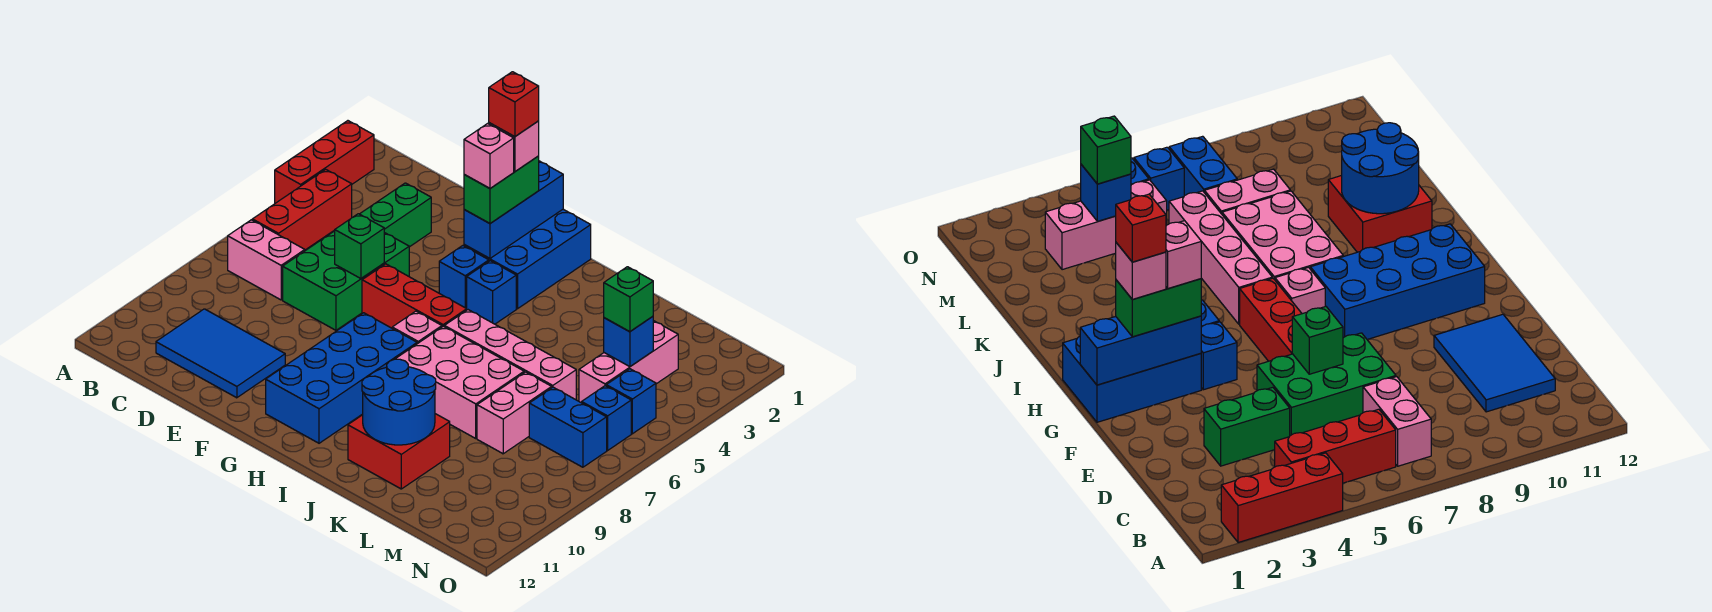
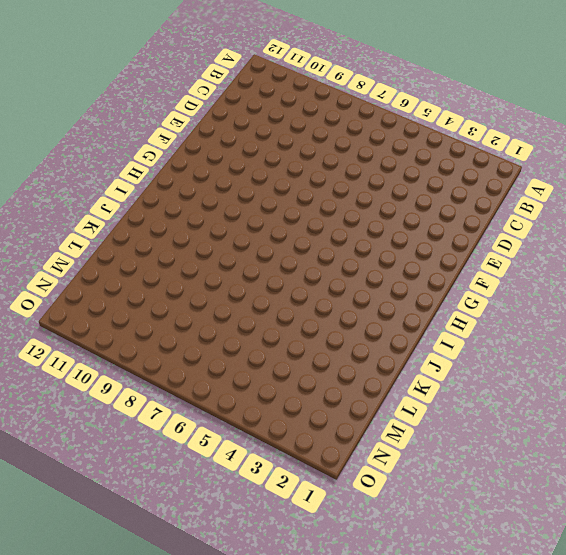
none -> red brick A2:A4 level 1
none -> red brick B4:B6 level 1
none -> pink brick B7:C7 level 1

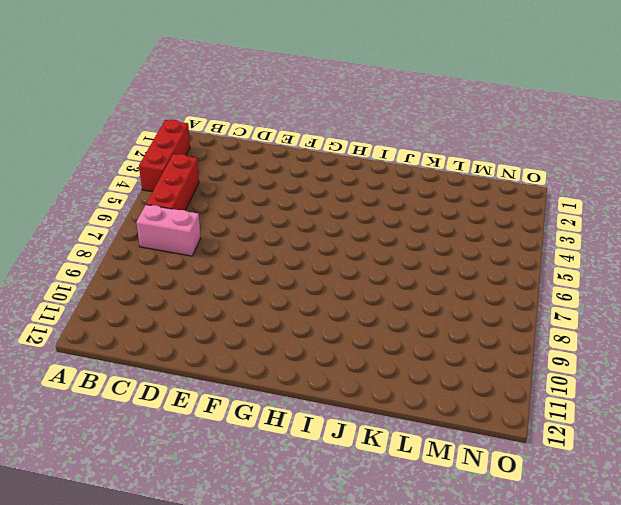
none -> blue tile C10:E11 level 1
none -> green brick D3:D4 level 1
none -> green brick D5:E7 level 1

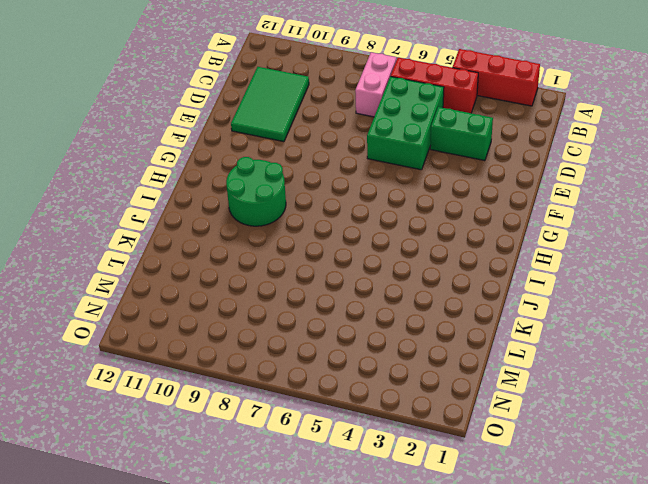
green brick C5:E6 level 1 -> green brick D5:E7 level 1
green tile C10:E11 level 1 -> blue tile C10:E11 level 1
green round brick H9:I10 level 1 -> blue brick G8:H11 level 1
none -> red brick F6:H6 level 1
none -> blue brick G1:H3 level 1
none -> blue brick G4 level 1

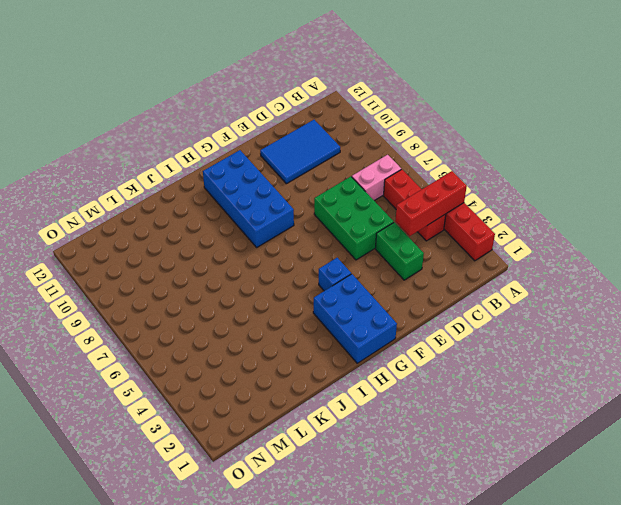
red brick A4:C4 level 2 -> red brick F6:H6 level 1
none -> blue brick H4 level 1
none -> pink brick H7 level 1
none -> pink brick I6:L6 level 1

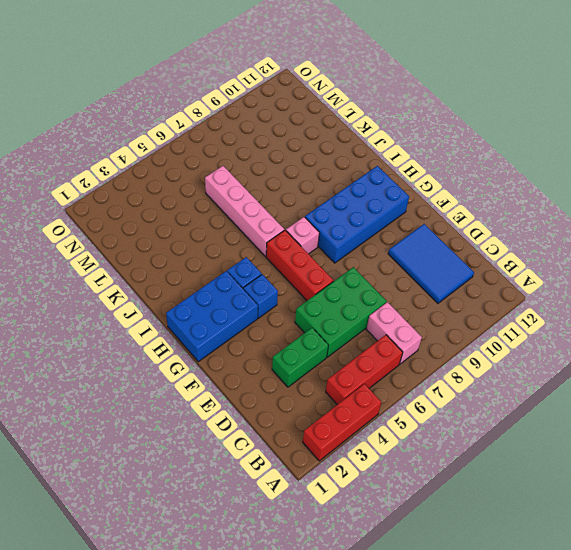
none -> pink brick I7:K8 level 1
none -> red brick J10:K11 level 1
none -> pink brick L7:L8 level 1

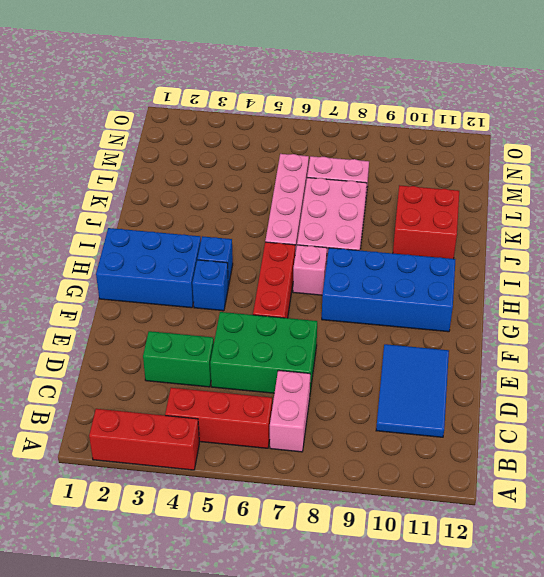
none -> pink brick M3:M5 level 1
none -> blue brick M7:N7 level 1
none -> blue brick N5 level 1

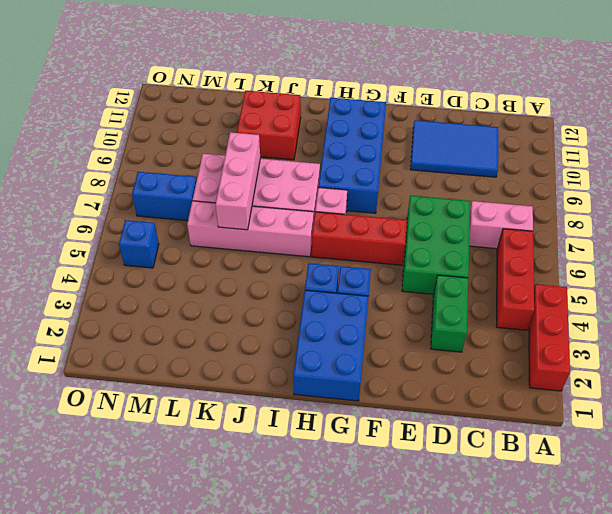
pink brick K6:K8 level 2 -> pink brick M3:M5 level 1
none -> blue brick N6 level 1
none -> green brick E6 level 2
none -> blue brick G1:G3 level 2

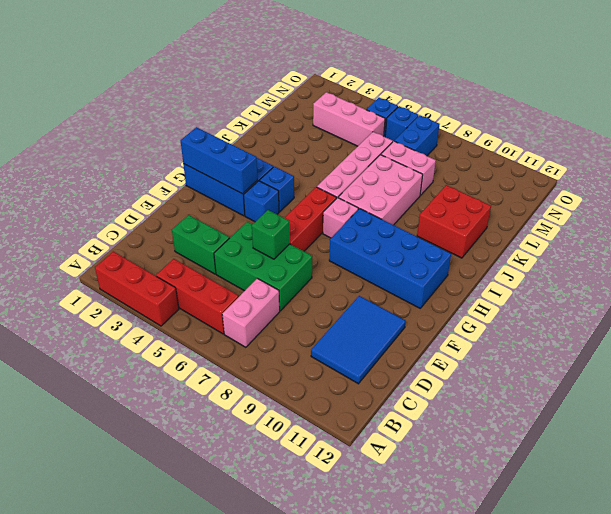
none -> blue round brick J10:K11 level 2
none -> blue brick M4 level 2
none -> green brick G2:G3 level 3

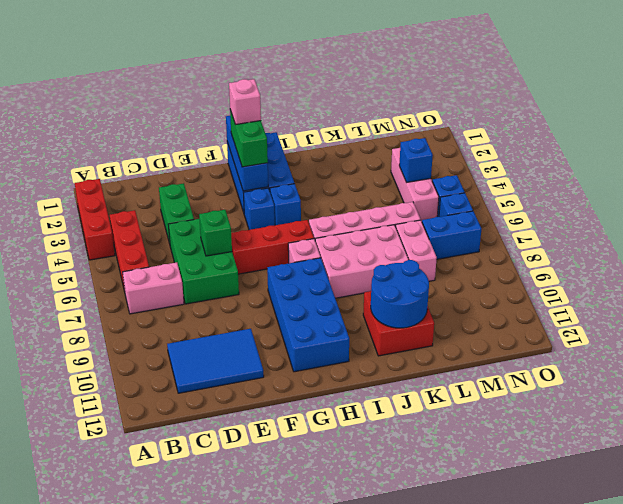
none -> green brick M4 level 3
none -> pink brick G3 level 4
none -> red brick G2 level 5

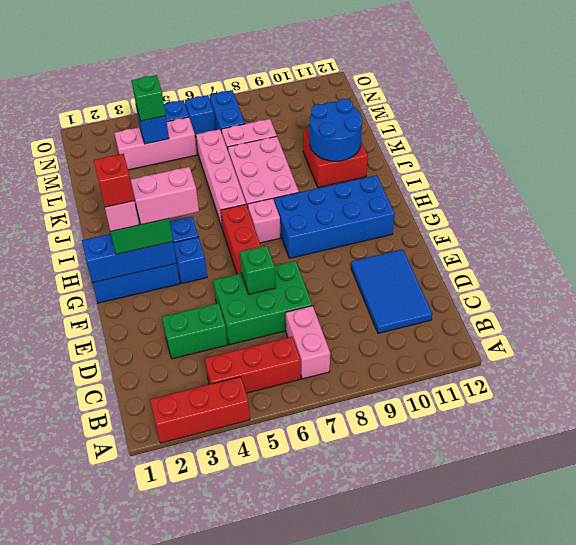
pink brick G3:G4 level 4 -> pink brick G3 level 4

